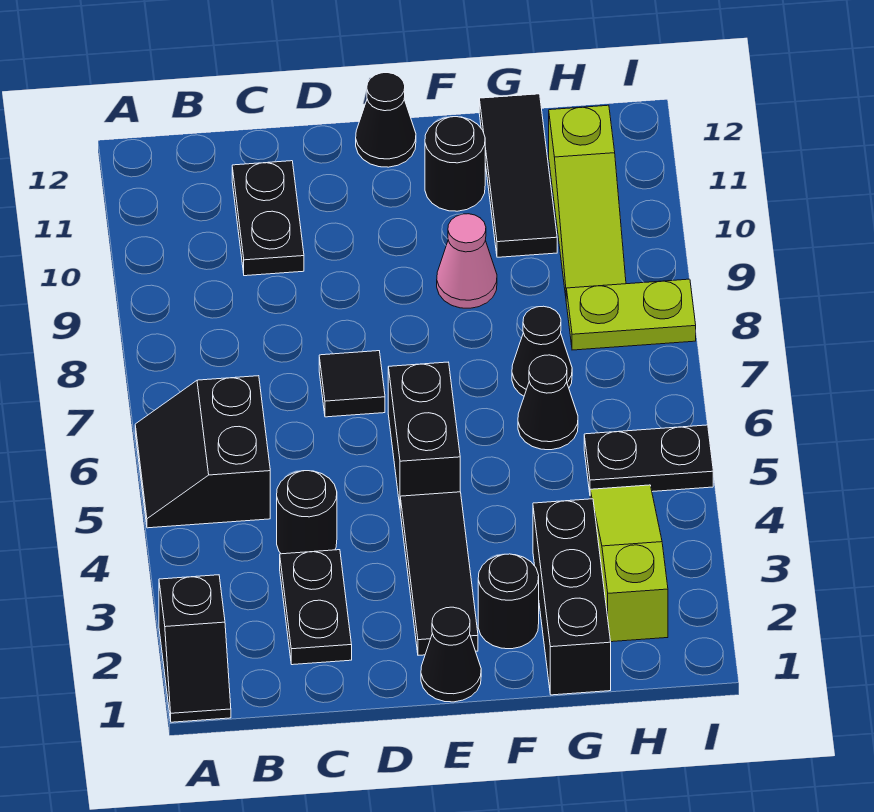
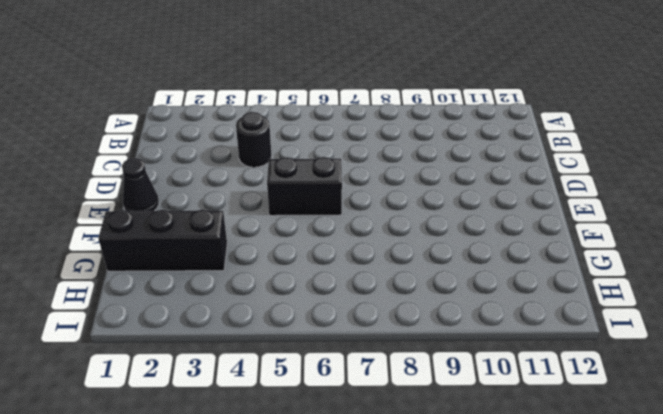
none -> black slope A1:A2 level 1 top 2
none -> black slope A5:B6 level 1 top B
none -> black plate C2:C3 level 1

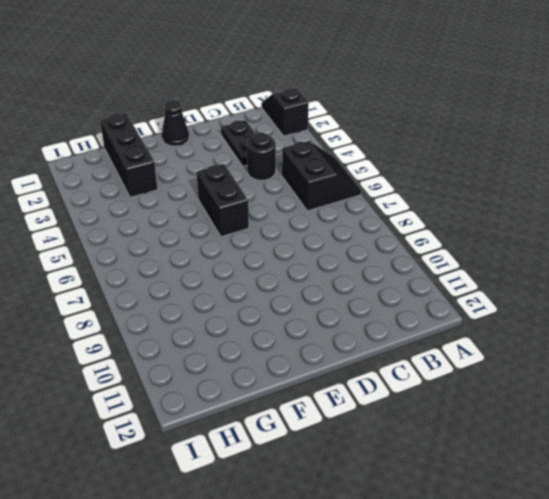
none -> black plate C10:C11 level 1
none -> black tile D7 level 1
none -> black tile E2:E4 level 1

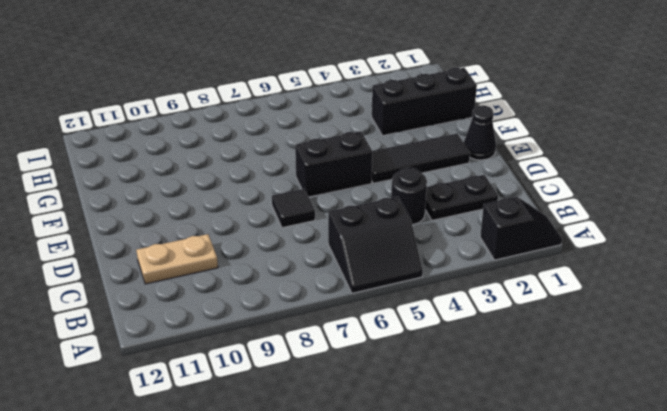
tan plate C10:C11 level 1 -> black plate C10:C11 level 1
none -> black cone E12 level 1
none -> black round brick F2 level 1
none -> pink cone F9 level 1

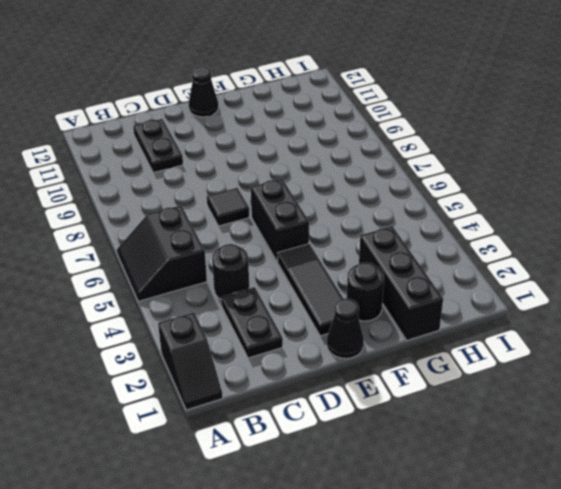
none -> pink cone F9 level 1
none -> black round brick F11 level 1
none -> black cone G6 level 1

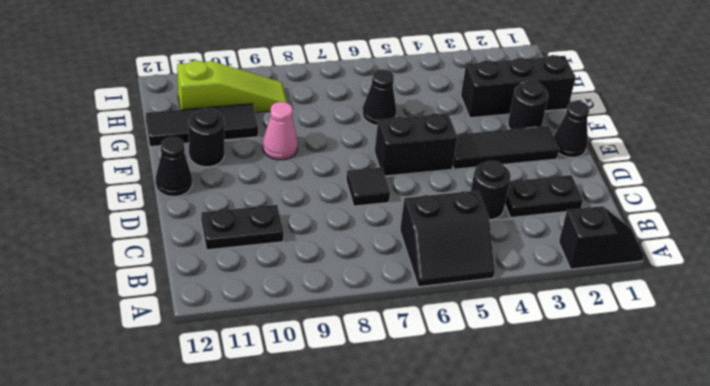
none -> black cone G7 level 1
none -> lime slope H2:H4 level 1 top 2
none -> black plate H5:I5 level 1

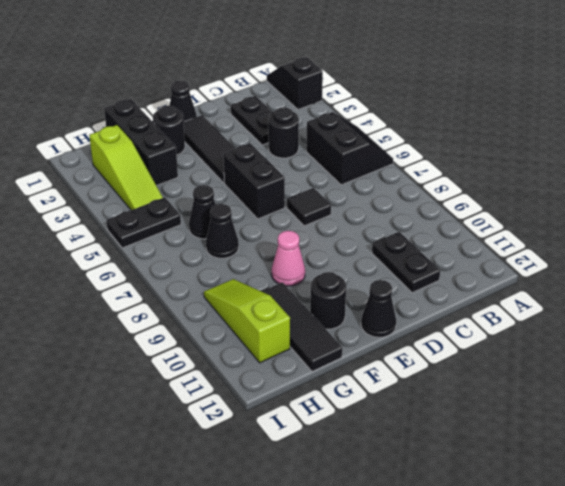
none -> lime plate H8:I8 level 1

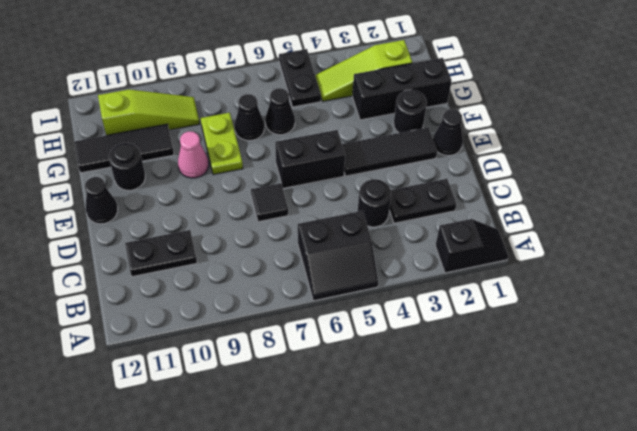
lime plate F8:G8 level 1 -> lime plate H8:I8 level 1

